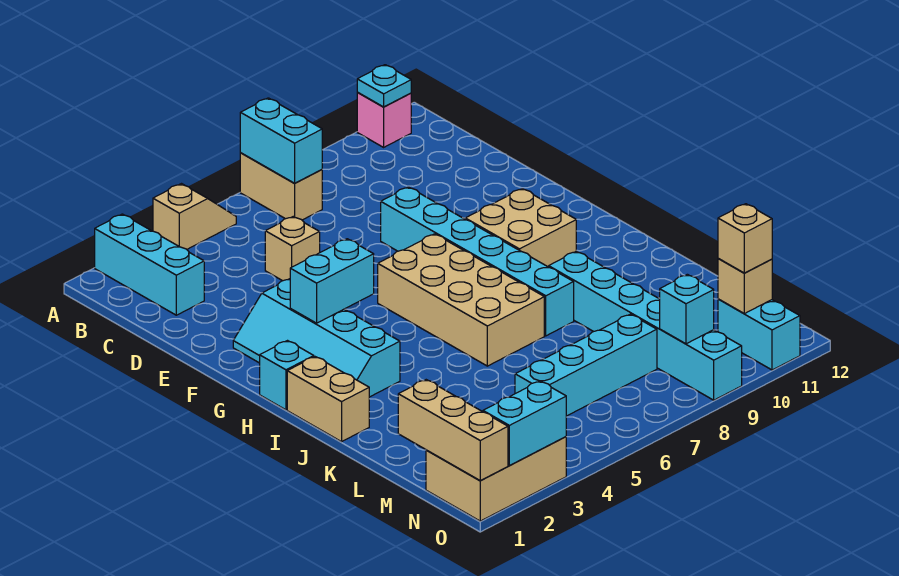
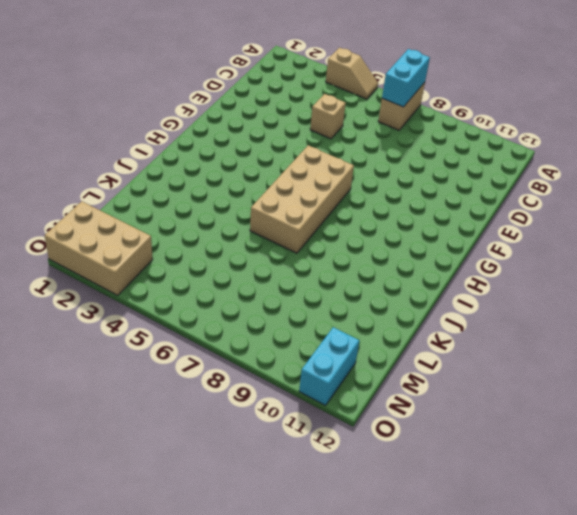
none -> cyan brick A2:C2 level 1
none -> pink brick A11 level 1
none -> cyan brick E8:J8 level 1

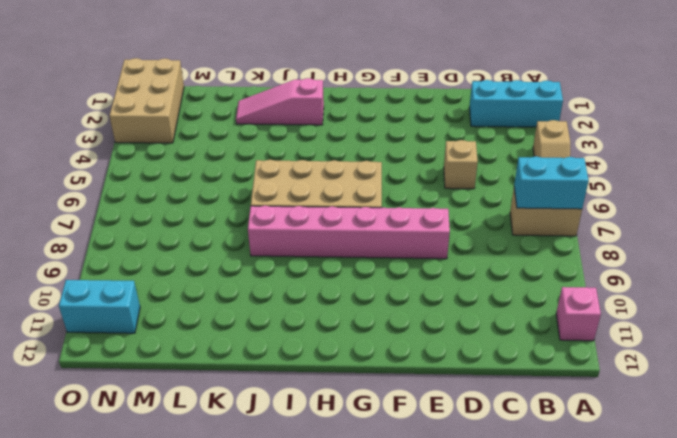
pink brick E8:J8 level 1 -> cyan brick E8:J8 level 1
pink slope I2:K2 level 1 top I -> cyan slope F2:I3 level 1 top 3
none -> tan brick G9:H10 level 1
none -> cyan brick H1 level 1
none -> tan brick I1:J1 level 1

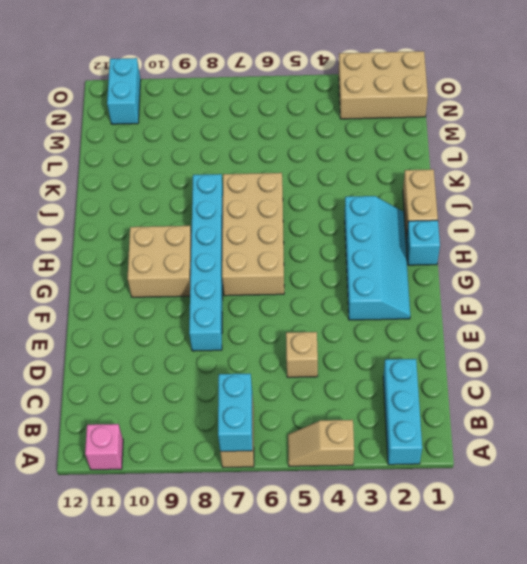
none -> cyan brick J9:O9 level 1
none -> cyan brick M5:M8 level 1
none -> cyan plate A11 level 2

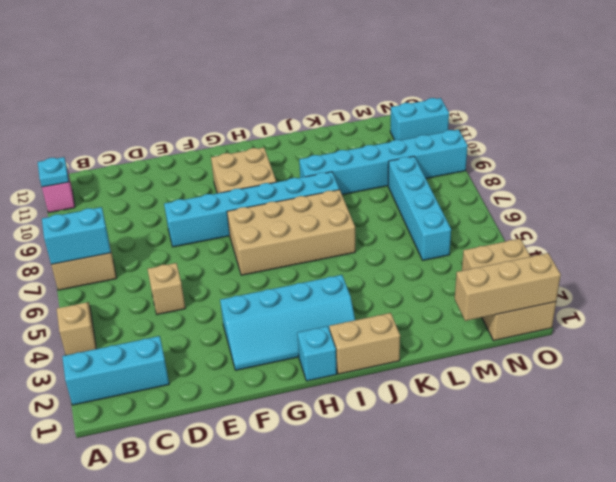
none -> cyan brick G3:G4 level 2
none -> cyan brick N9 level 2
none -> tan brick N11 level 2

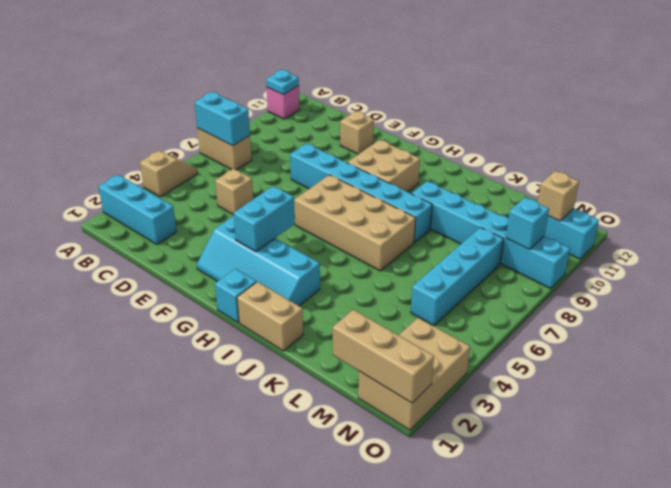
tan brick E11 level 1 -> tan brick N11 level 3
none -> cyan brick O2:O3 level 2

